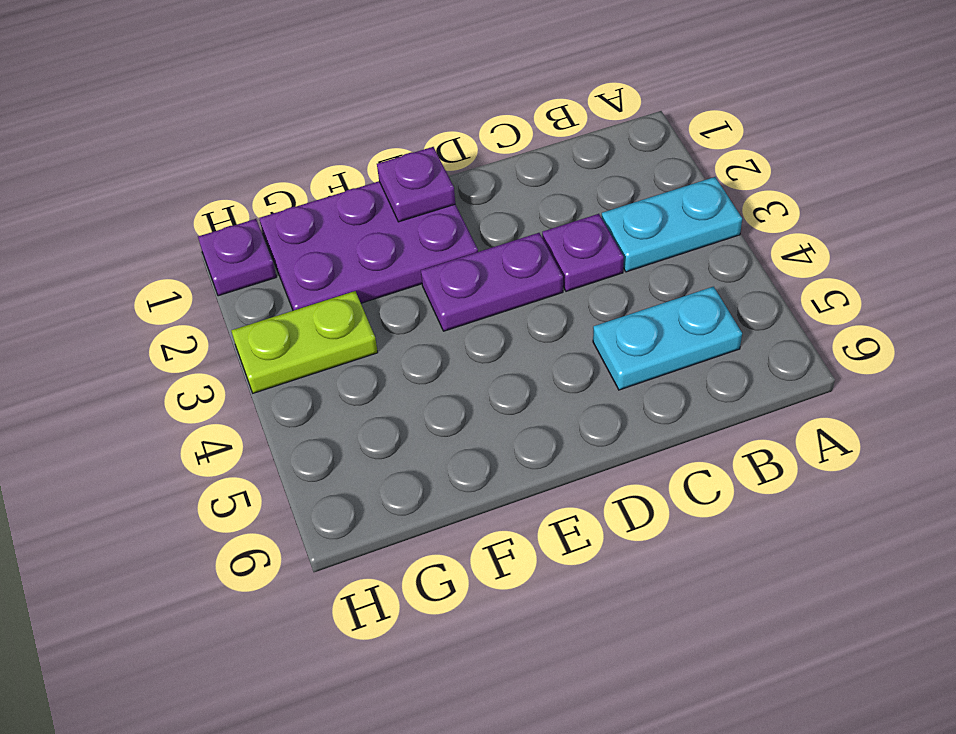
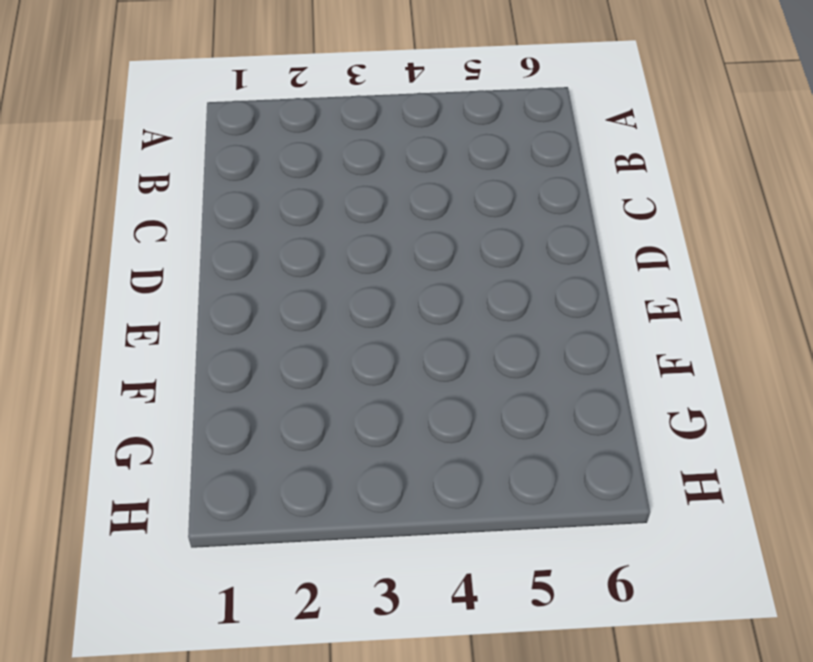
none -> cyan plate A3:B3 level 1
none -> cyan plate B5:C5 level 1

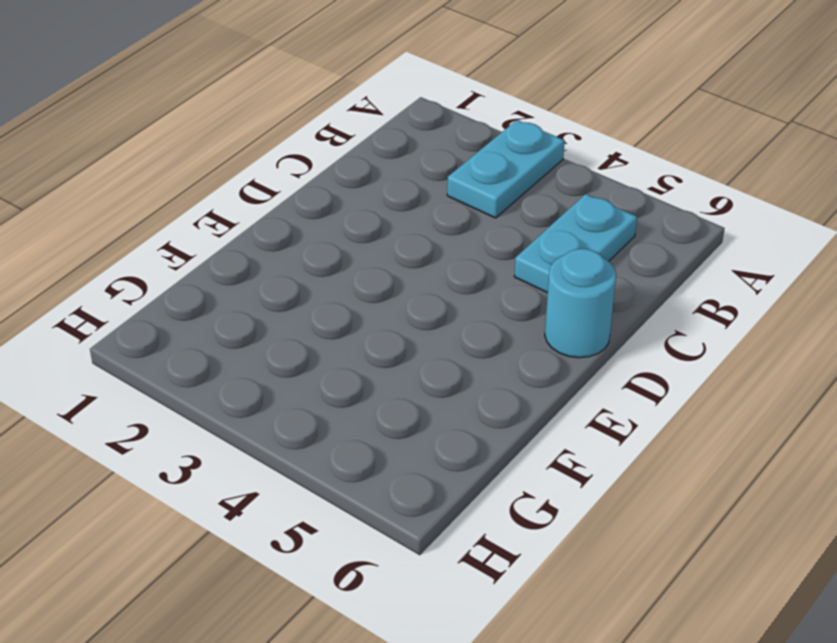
cyan round brick D6 level 1 -> none
none -> purple plate C3 level 1
none -> purple plate D3:E3 level 1

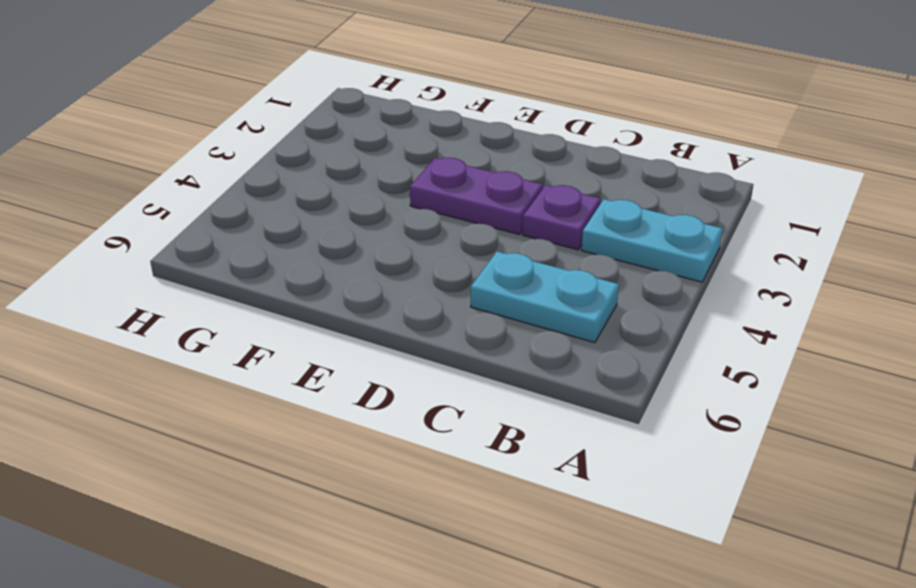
none -> purple plate E1:G2 level 1
none -> lime plate G3:H3 level 1

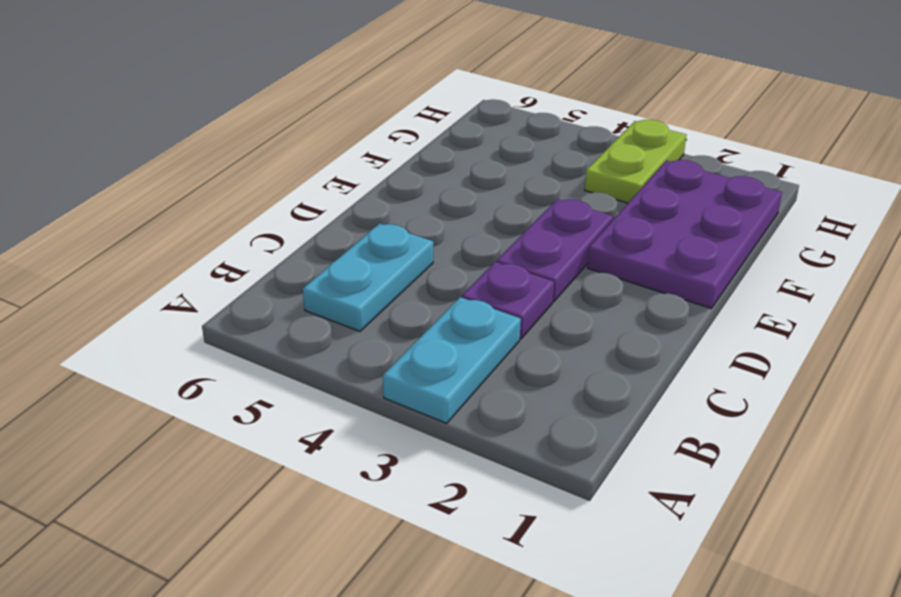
none -> purple plate H1 level 1
none -> purple plate E1 level 2

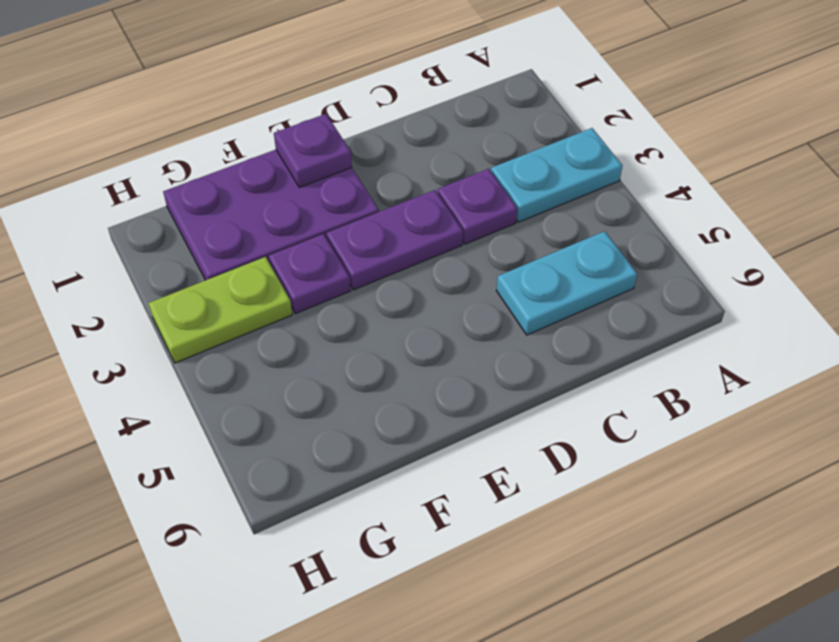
purple plate F3 level 1 -> purple plate H1 level 1

